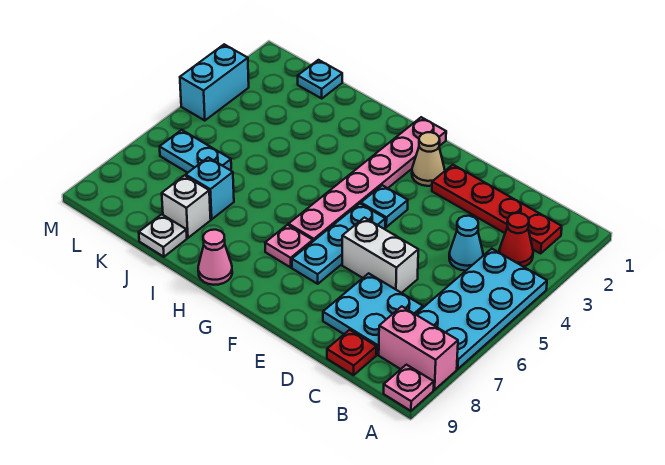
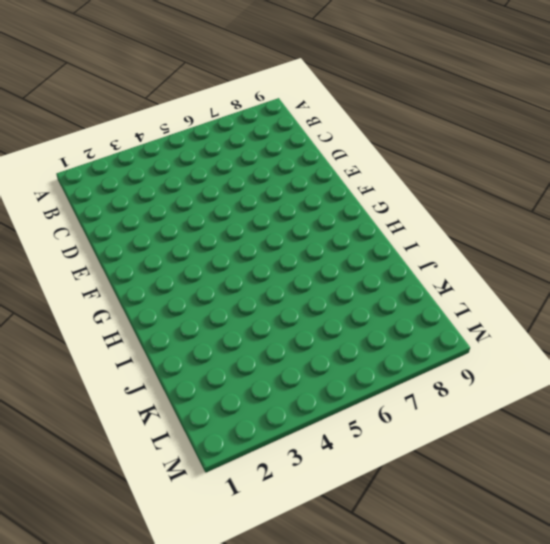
none -> cyan plate A4:B7 level 1
none -> pink brick A8:B8 level 1
none -> pink plate A9 level 1

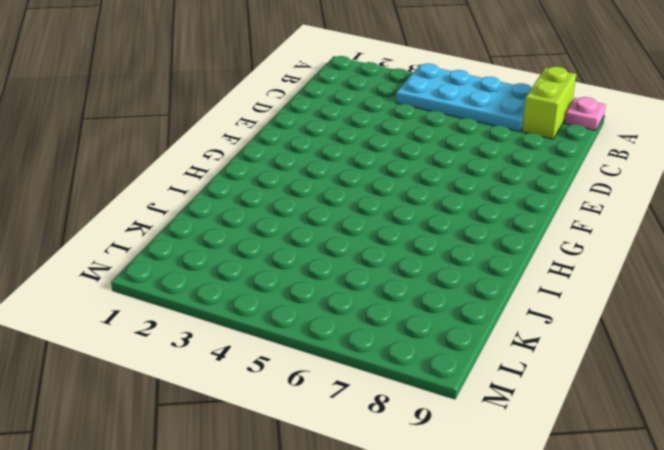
lime brick A8:B8 level 1 -> pink brick A8:B8 level 1
none -> red plate B2:E2 level 1
none -> red cone B3 level 1
none -> cyan cone C4 level 1

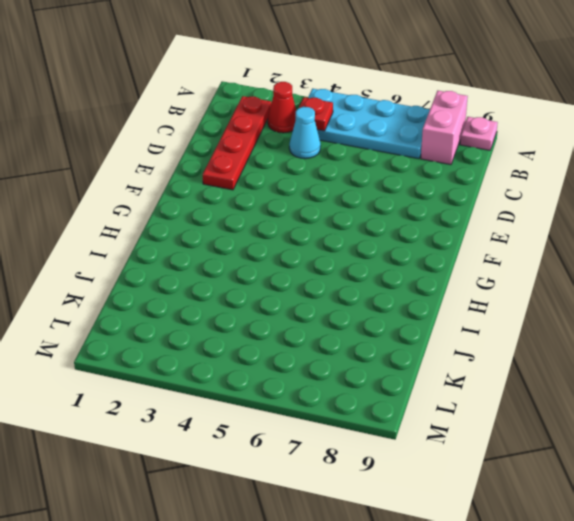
red plate B4 level 2 -> red plate C9 level 1
none -> cyan plate C7:D8 level 1
none -> white brick D6:E6 level 1
none -> tan cone F2 level 1

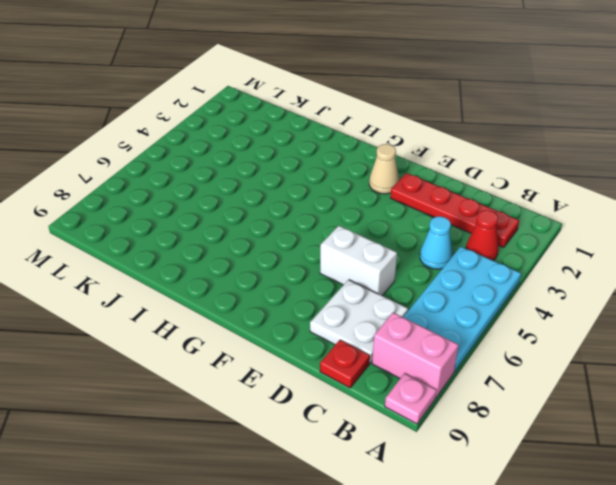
white plate C7:D8 level 1 -> cyan plate C7:D8 level 1
none -> cyan plate F4 level 1
none -> cyan plate F5:F7 level 1
none -> pink plate G1:G6 level 1

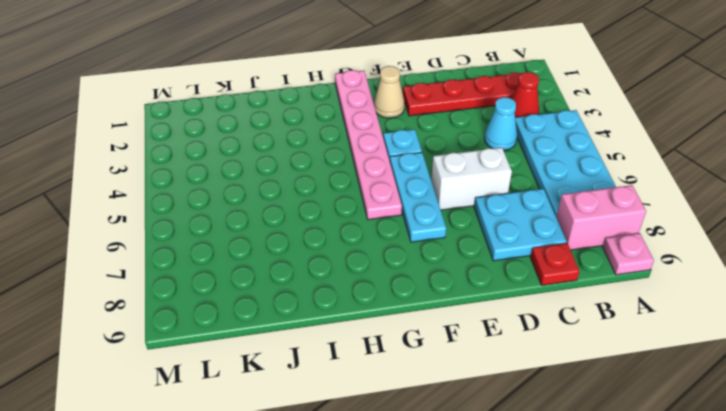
none -> pink plate G7 level 1
none -> pink cone H9 level 1
none -> cyan brick J7 level 1

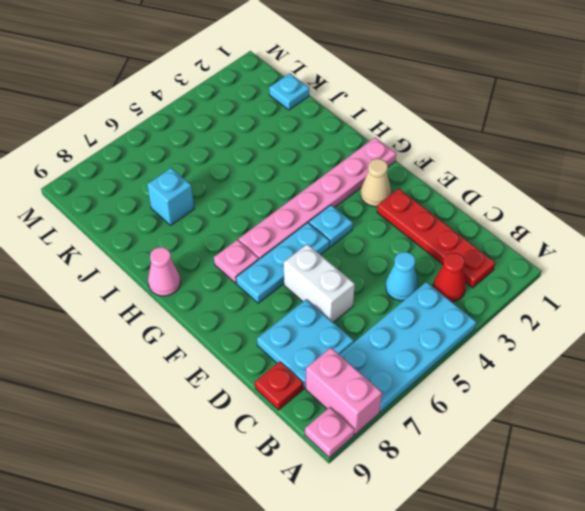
none -> white brick J8 level 1
none -> white plate J9 level 1
none -> cyan plate K6:L6 level 1

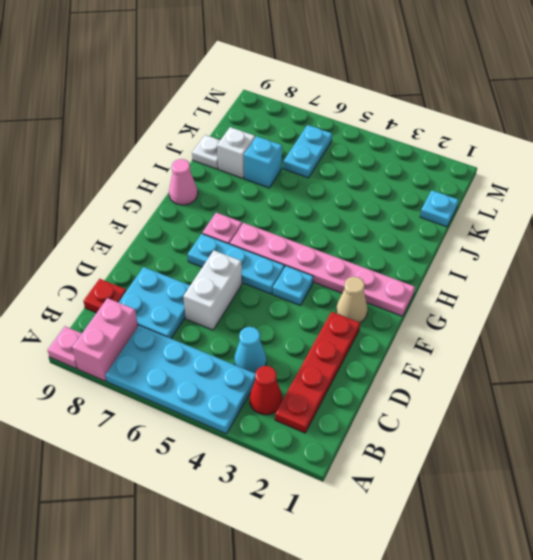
none -> cyan brick M3:M4 level 1

